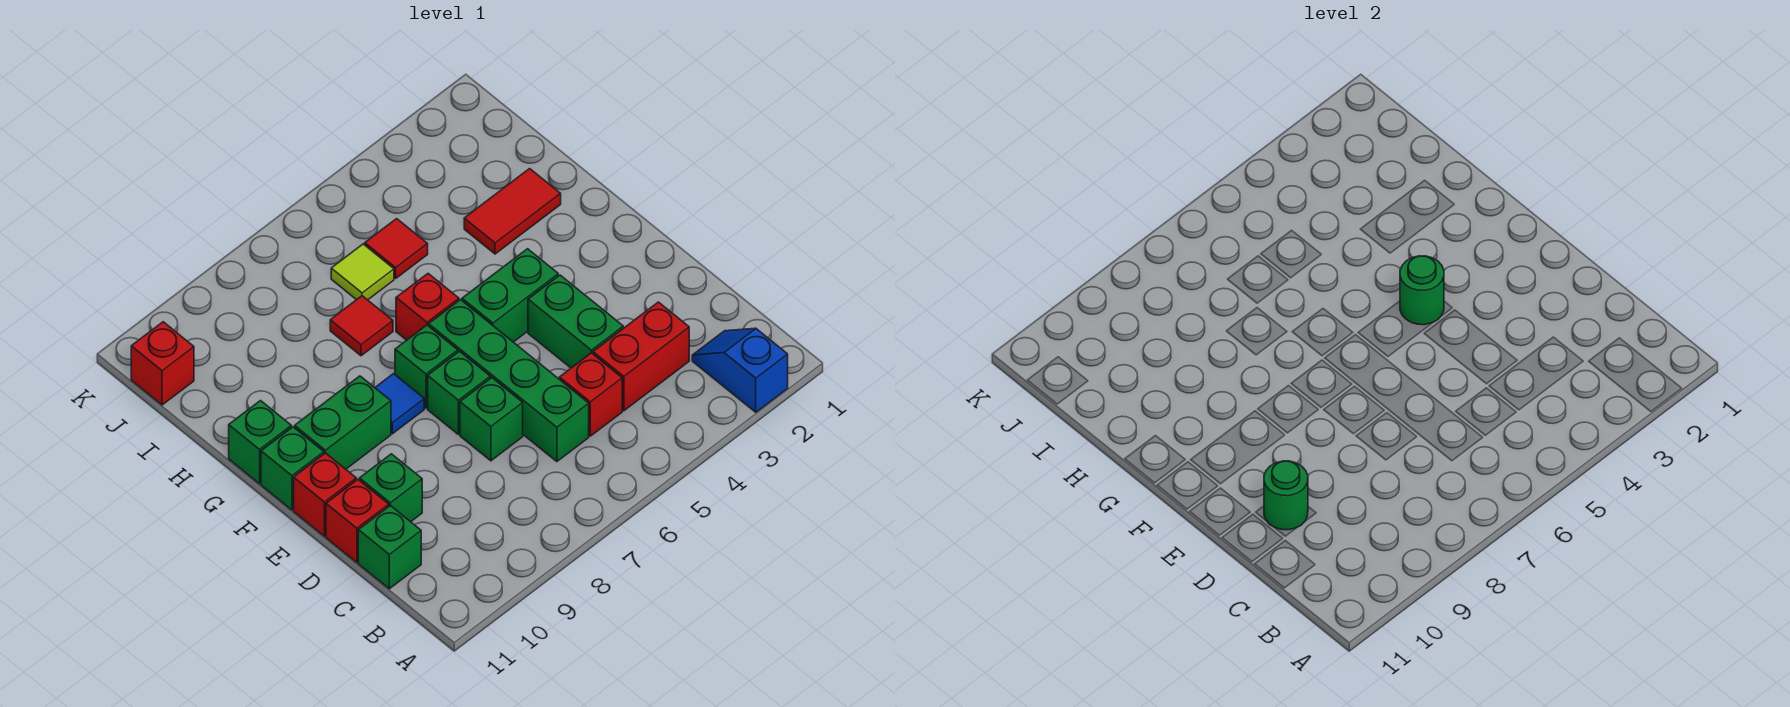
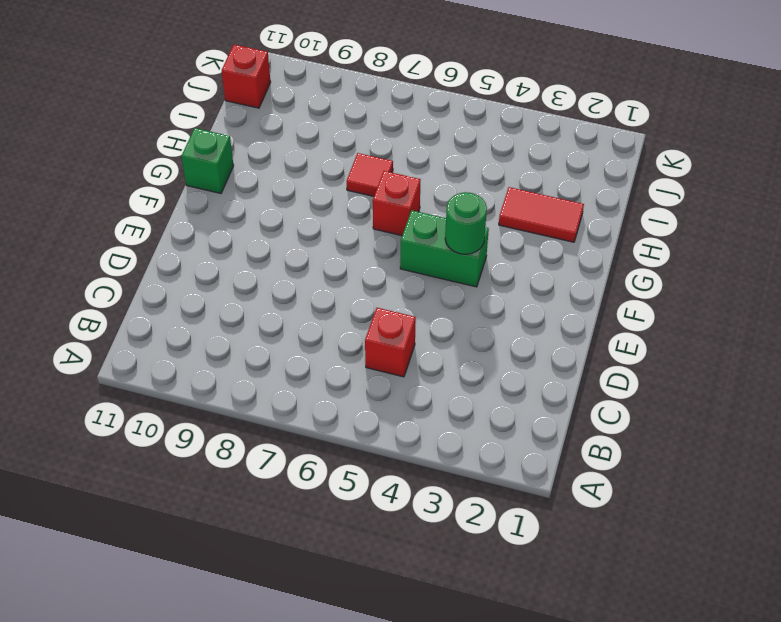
none -> blue slope A2:B2 level 1 top A
none -> red brick C3:C4 level 1
none -> green brick C6:F6 level 1

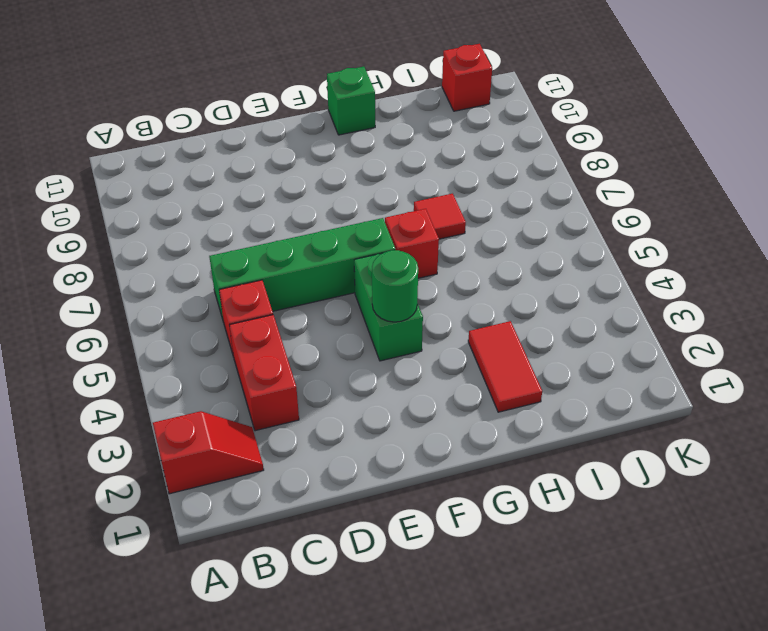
red slope A2:B2 level 1 top A -> blue slope A2:B2 level 1 top A
none -> green brick C11 level 1
none -> green brick D4:E4 level 1
none -> green brick D7 level 1

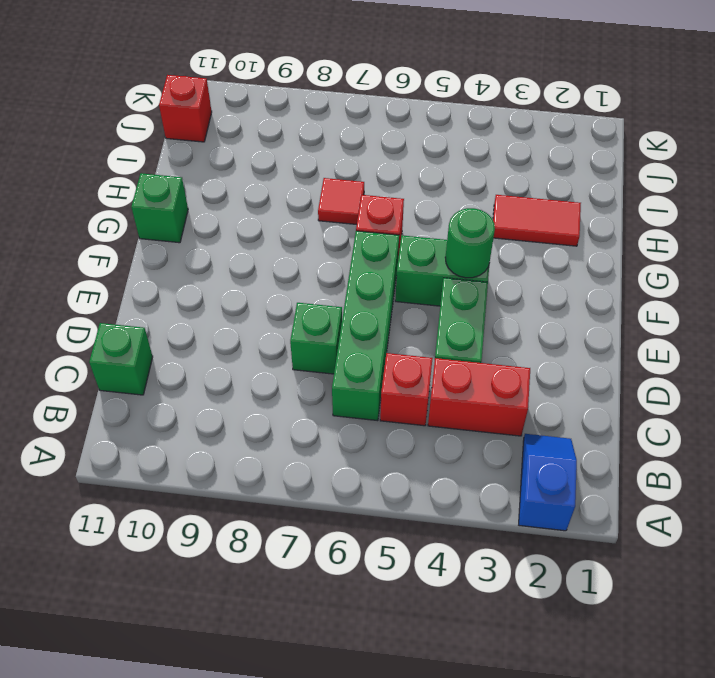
none -> green brick D10 level 1
none -> red brick D11 level 1
none -> green brick E7 level 1

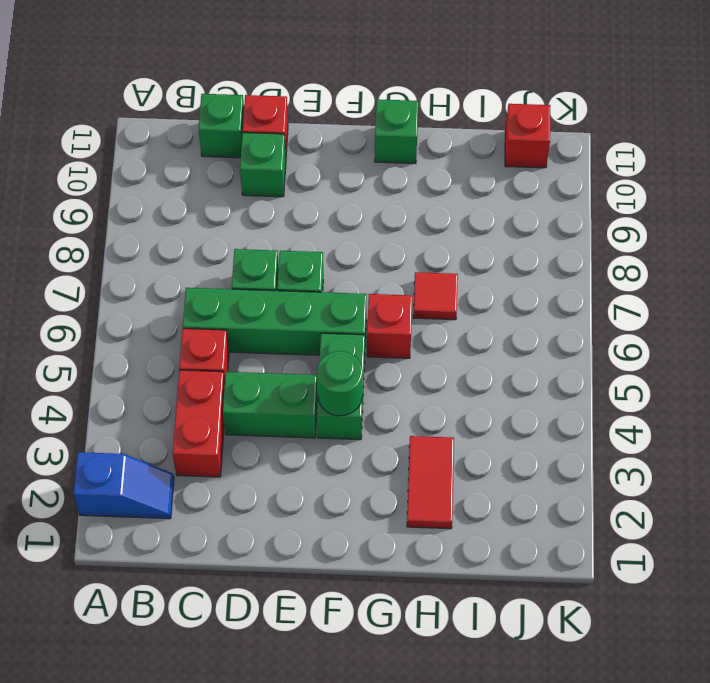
none -> red brick E11 level 1
none -> green brick F7 level 1
none -> blue tile F8 level 1

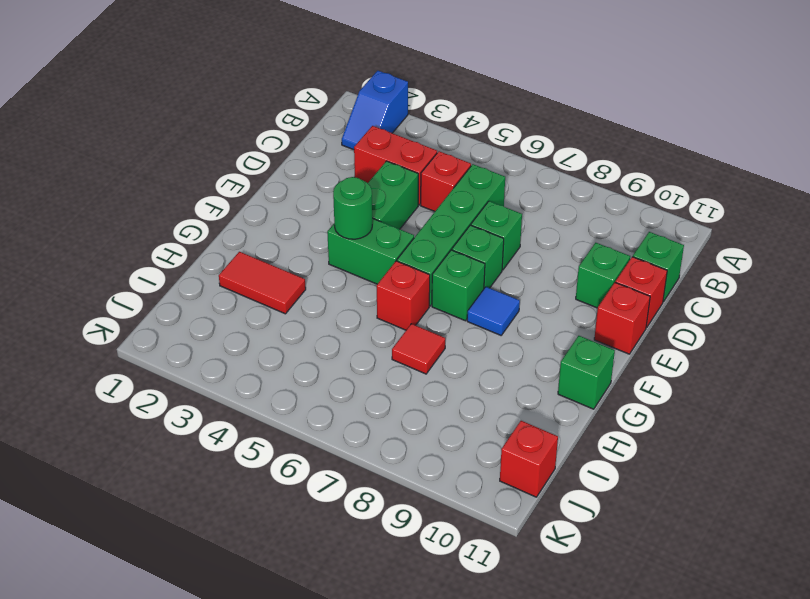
none -> green brick F9:F10 level 1
none -> green brick F11 level 1
none -> red tile I5 level 1

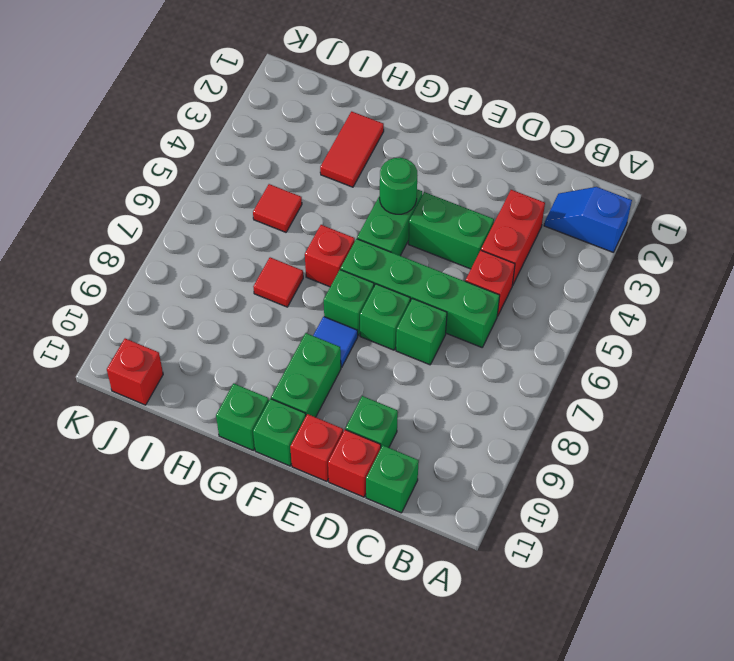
none -> lime tile I6 level 1
none -> green round brick D10 level 2

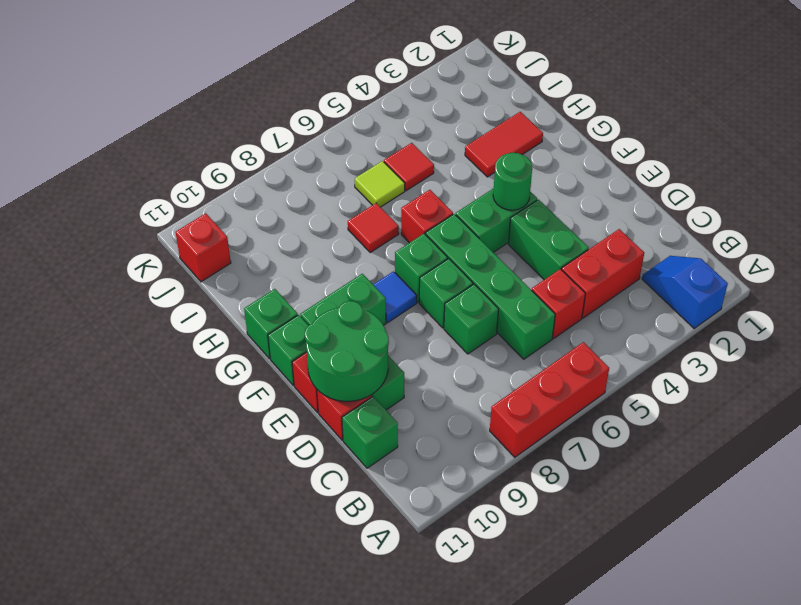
red brick A6:A8 level 1 -> none
green round brick D10:E11 level 2 -> green round brick D10 level 2

